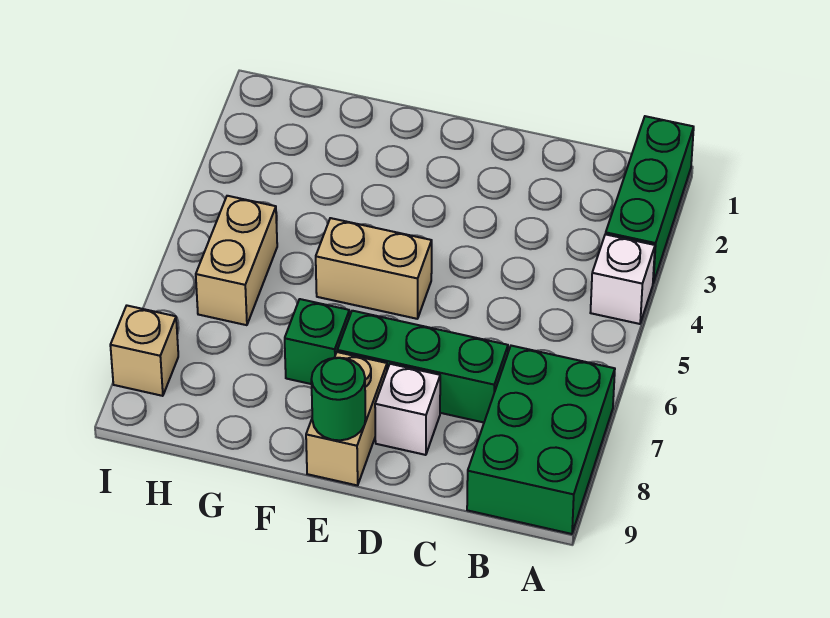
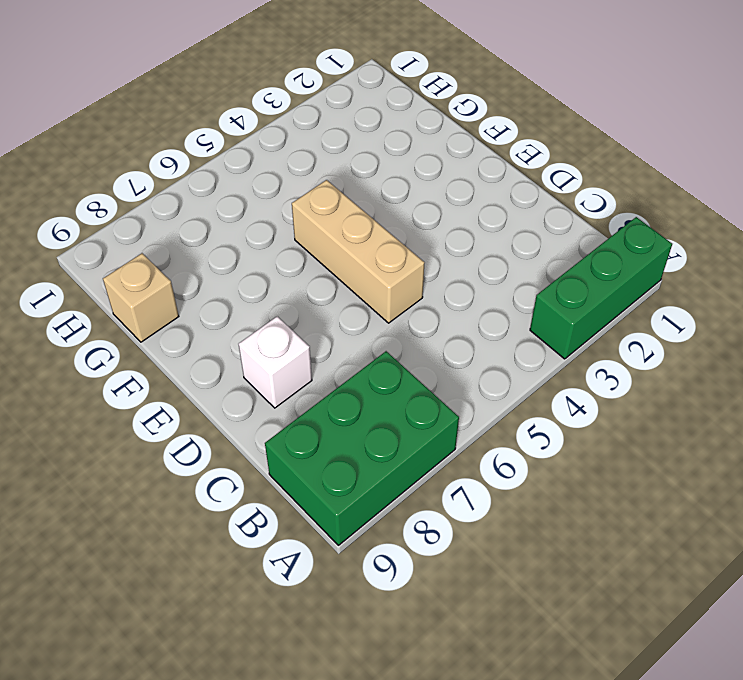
tan brick D5:F5 level 1 -> tan brick E5:F5 level 1
tan brick G9 level 1 -> tan brick I8 level 1
none -> white brick A4 level 1
none -> green brick C7:E7 level 1

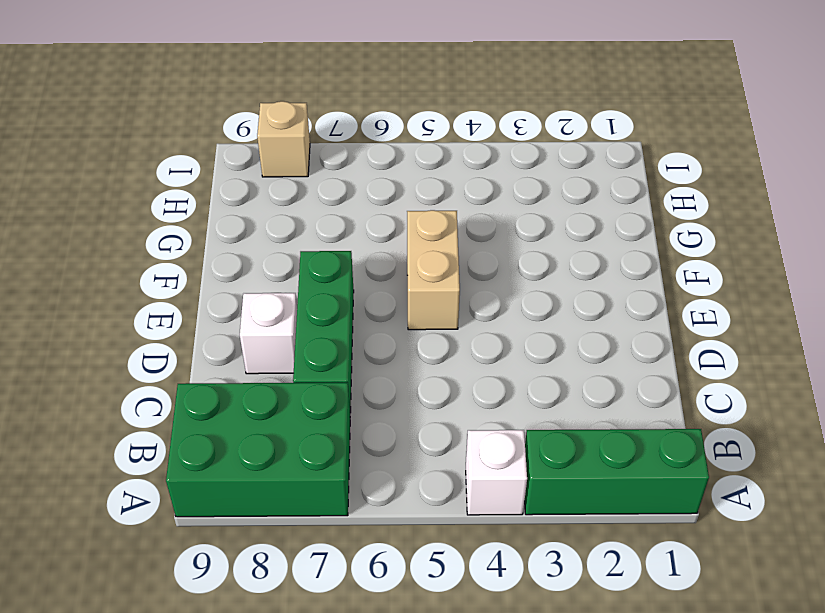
none -> tan brick E8:E9 level 1
none -> green brick F7 level 1

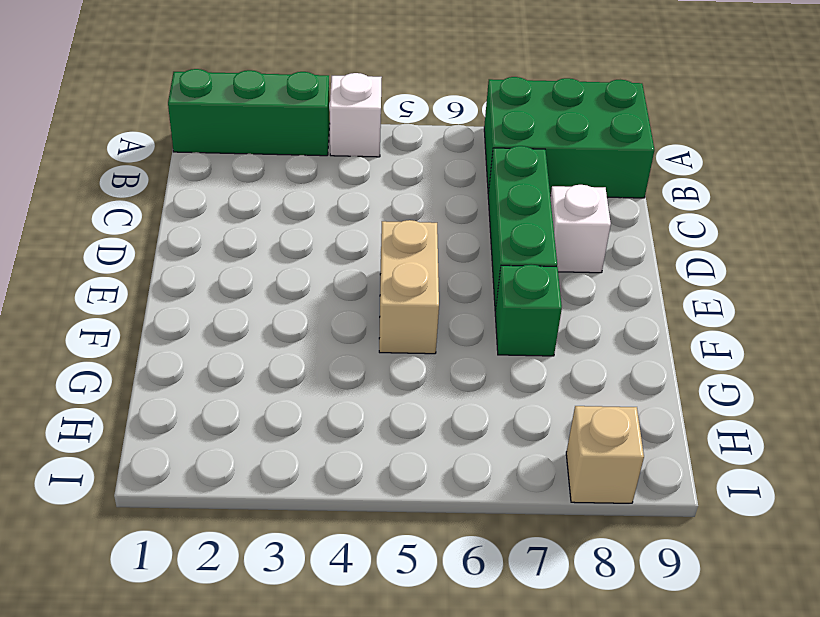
none -> tan brick E8:E9 level 1
none -> tan brick H5:H6 level 1

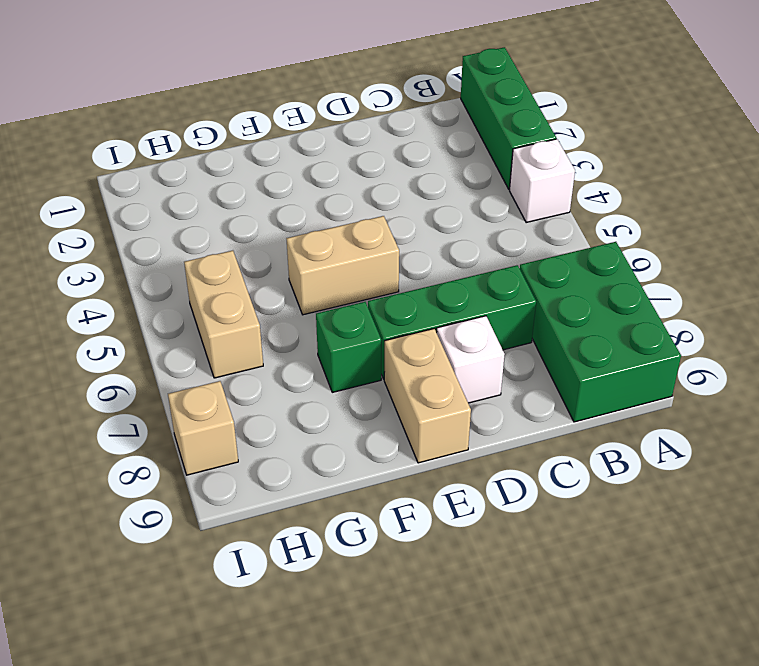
none -> green round brick E9 level 2

